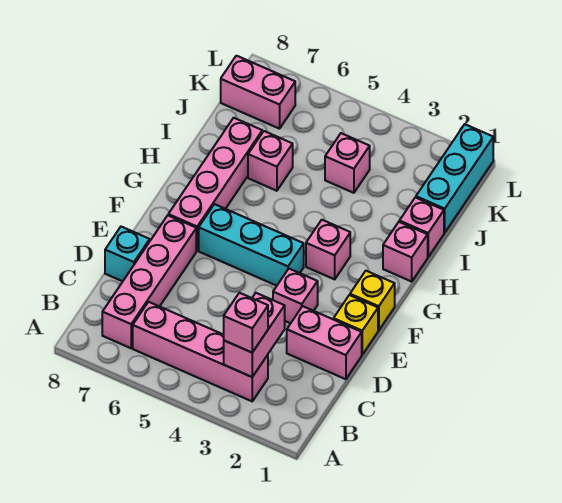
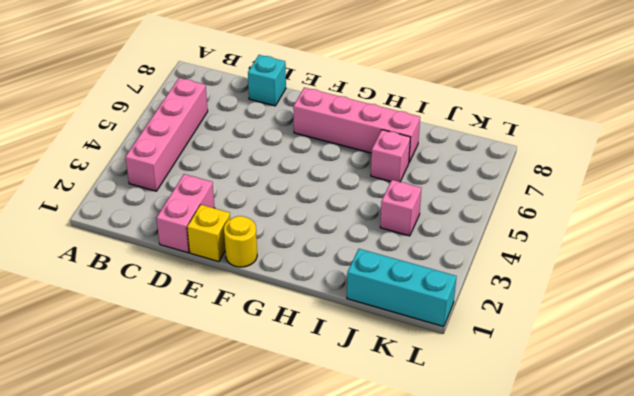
yellow round brick F1 level 1 -> yellow brick F1 level 1
none -> pink brick B7:E7 level 1
none -> pink brick E3 level 1
none -> cyan brick F4:F6 level 1

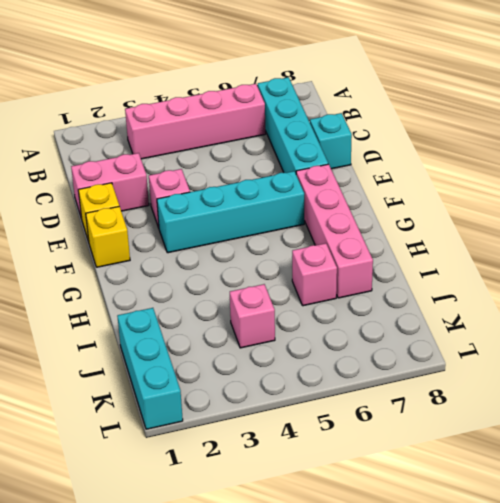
cyan brick B7:E7 level 1 -> pink brick B7:E7 level 1
cyan brick F3:F6 level 1 -> cyan brick F4:F6 level 1
none -> pink brick G3 level 1
none -> pink brick H1 level 1
none -> pink brick I1 level 1

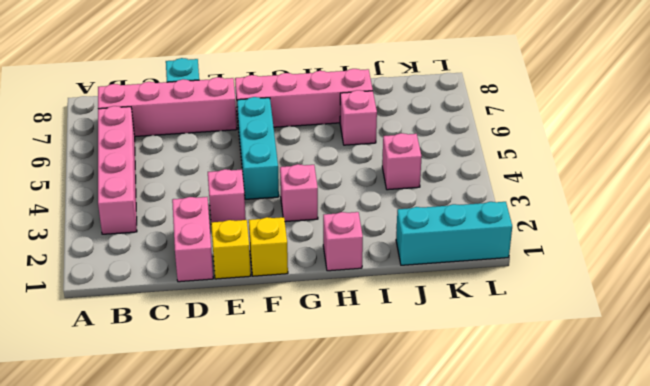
none -> pink brick I1 level 1
none -> pink brick K7:K8 level 1
none -> pink brick B3:C3 level 2

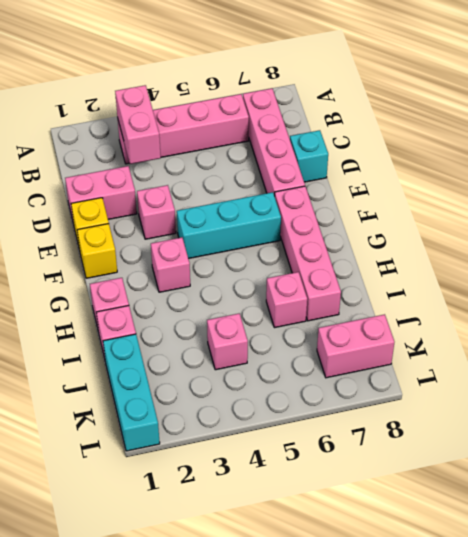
none -> pink brick B3 level 3

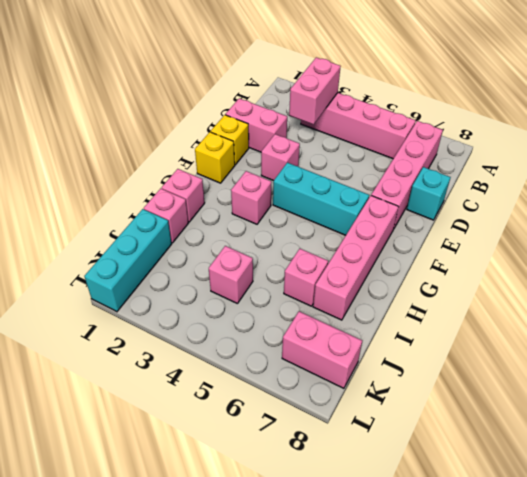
none -> pink brick B3 level 3

